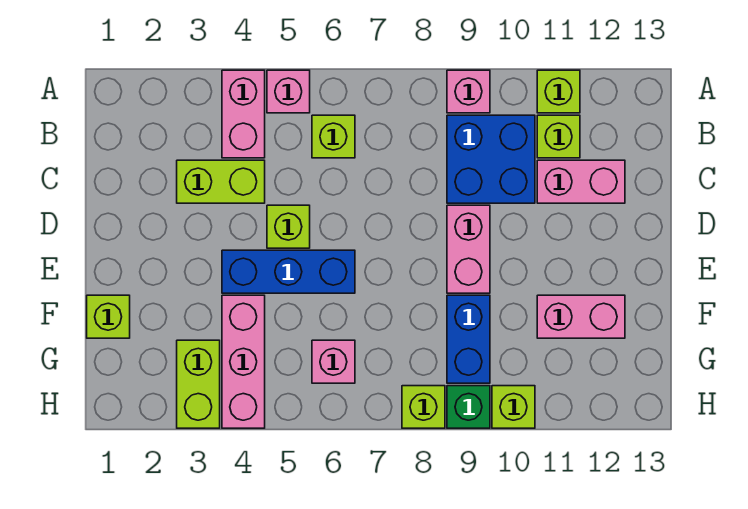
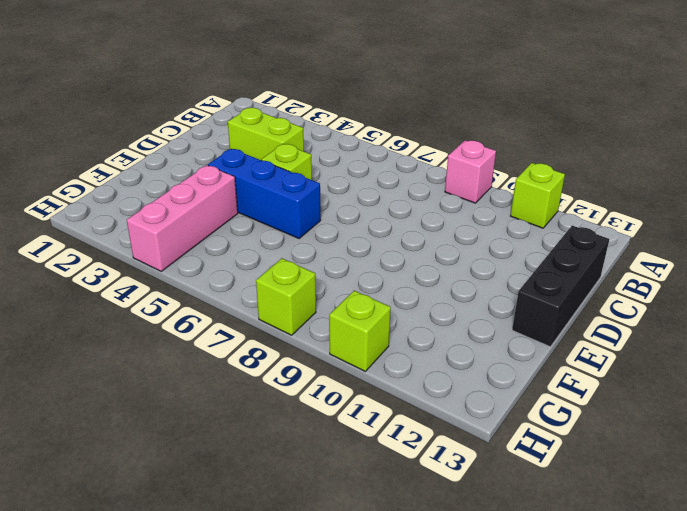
black brick C13:E13 level 1 -> none
none -> pink brick A4:B4 level 1
none -> pink brick A5 level 1
none -> lime brick B6 level 1

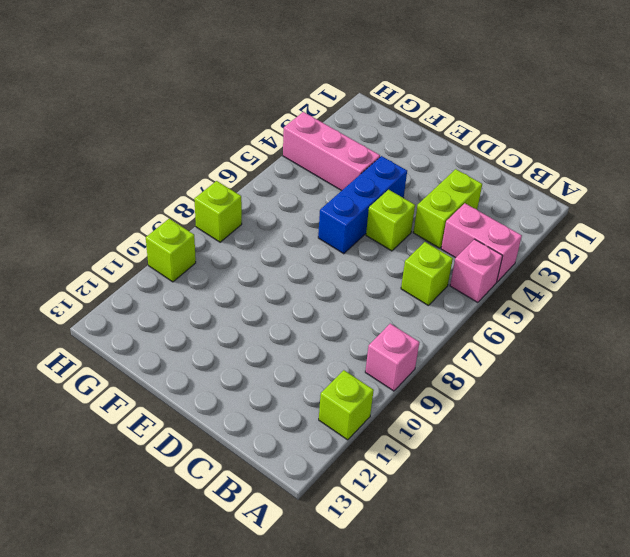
none -> blue brick B9:C10 level 1
none -> lime brick B11 level 1
none -> pink brick C11:C12 level 1

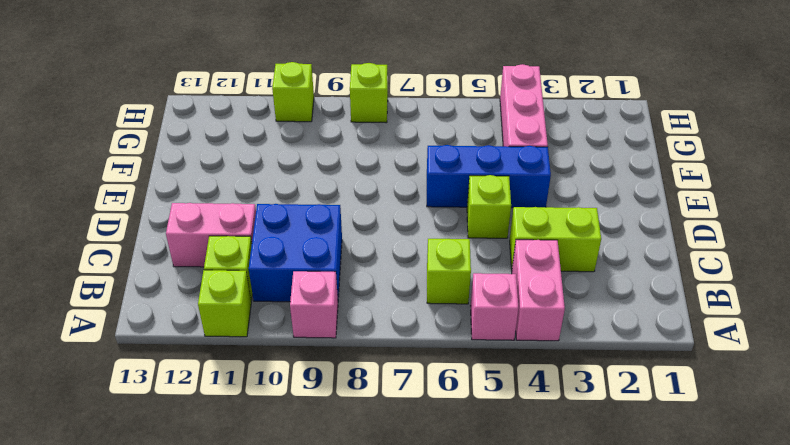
none -> pink brick D9:E9 level 1
none -> lime brick F1 level 1
none -> blue brick F9:G9 level 1

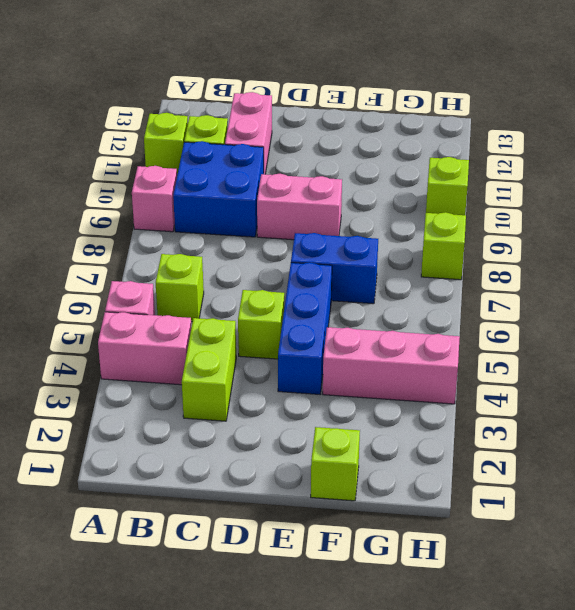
blue brick E7:F7 level 1 -> blue brick F9:G9 level 1
none -> pink brick F11:F12 level 1
none -> lime brick G3:H3 level 1
none -> pink brick G6 level 1

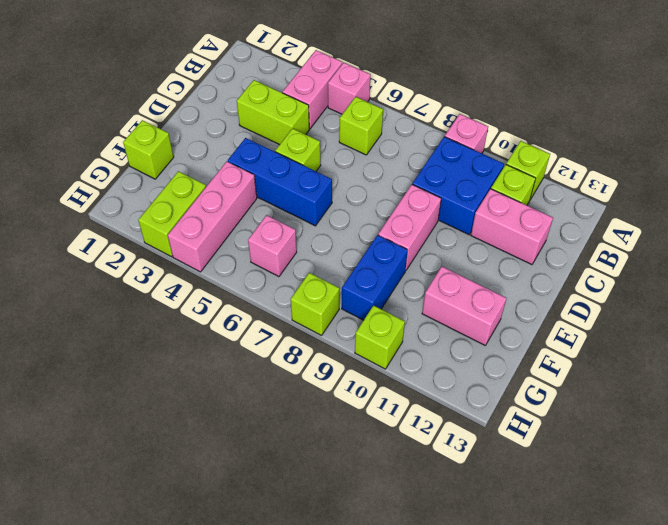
none -> green brick H9 level 1

